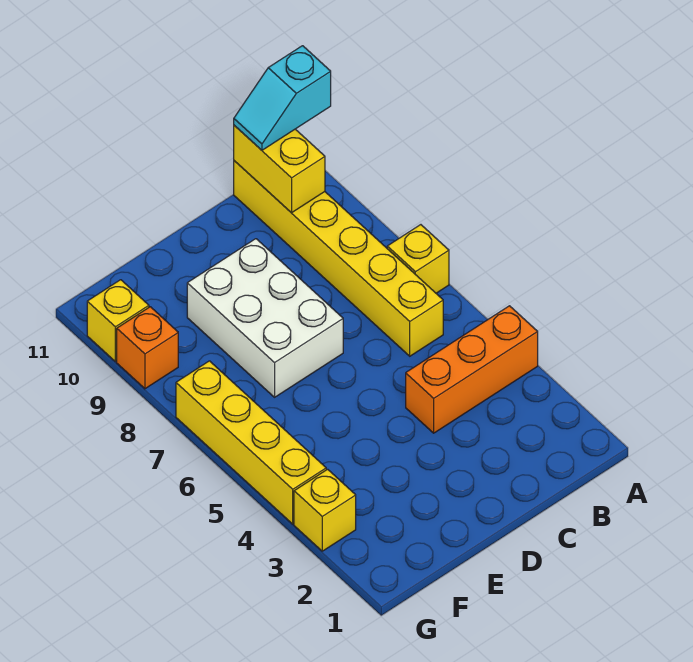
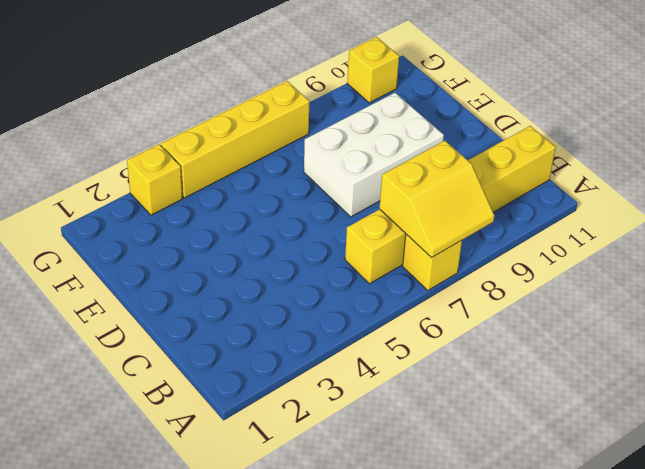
yellow slope A7:B8 level 2 top B -> none
none -> orange brick A4:C4 level 1
none -> orange brick G9 level 1

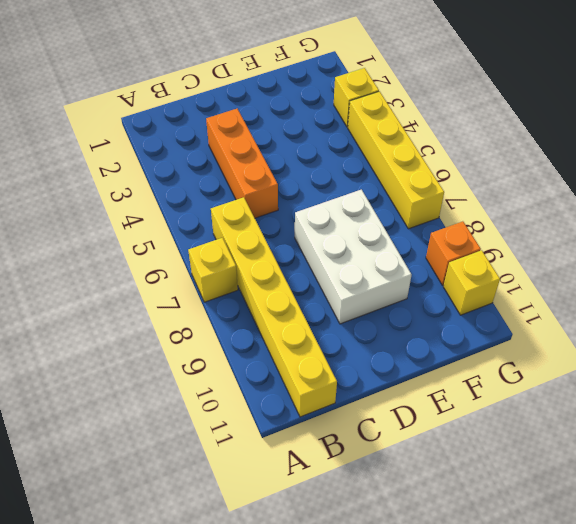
orange brick C3:C5 level 1 -> orange brick A4:C4 level 1
none -> yellow brick B10:B11 level 2
none -> cyan slope A11:B11 level 3 top A

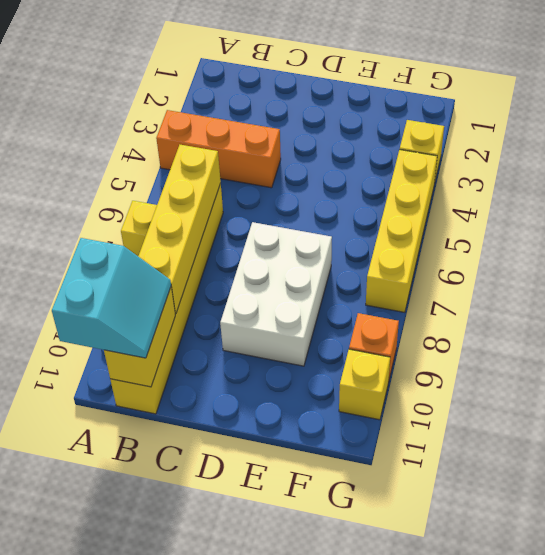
cyan slope A10:B11 level 3 top A -> cyan slope A11:B11 level 3 top A
yellow brick B6:B9 level 2 -> none

